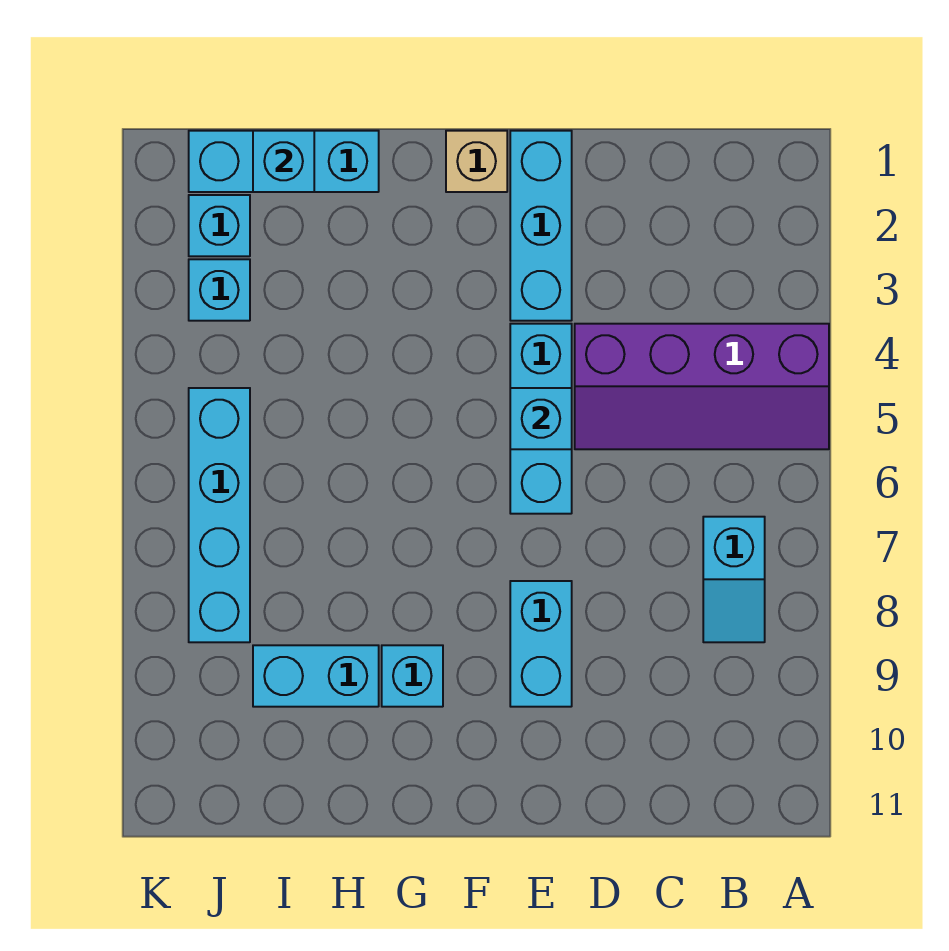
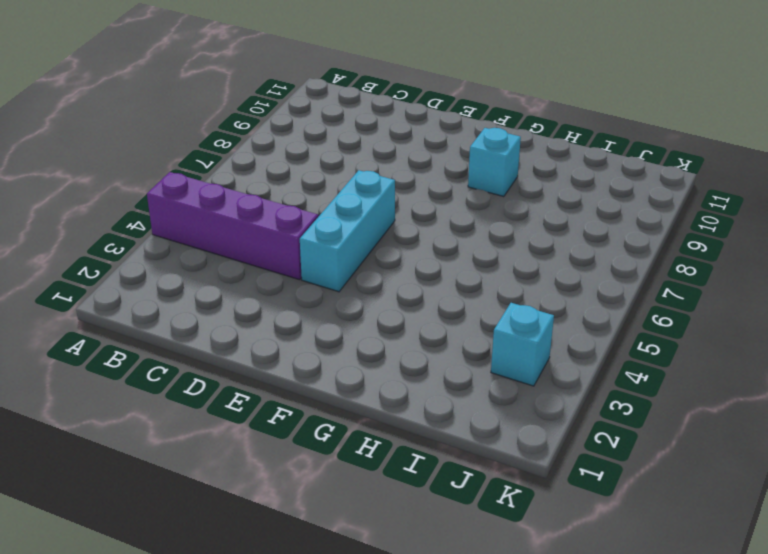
none -> cyan slope B7:B8 level 1 top 7
none -> cyan brick E1:E3 level 1
none -> cyan brick E8:E9 level 1

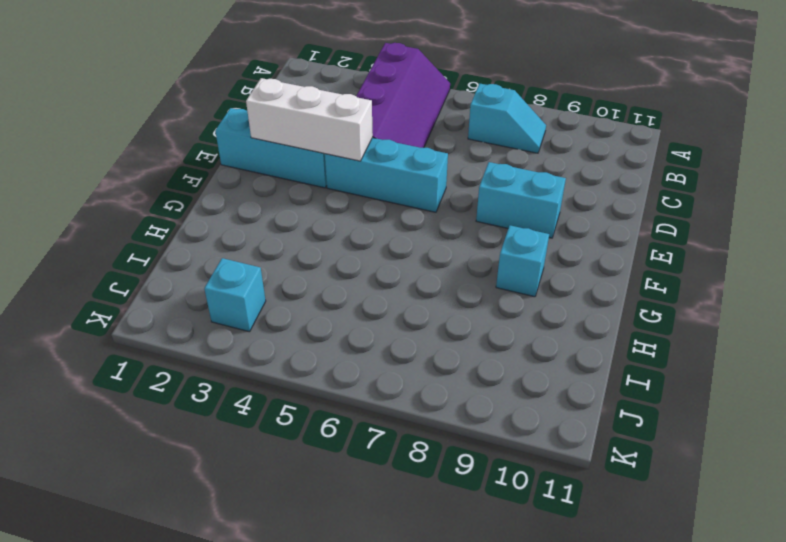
white brick E2:E4 level 2 -> none
none -> tan brick F1 level 1
none -> cyan brick H1:J1 level 1
none -> cyan brick H9:I9 level 1

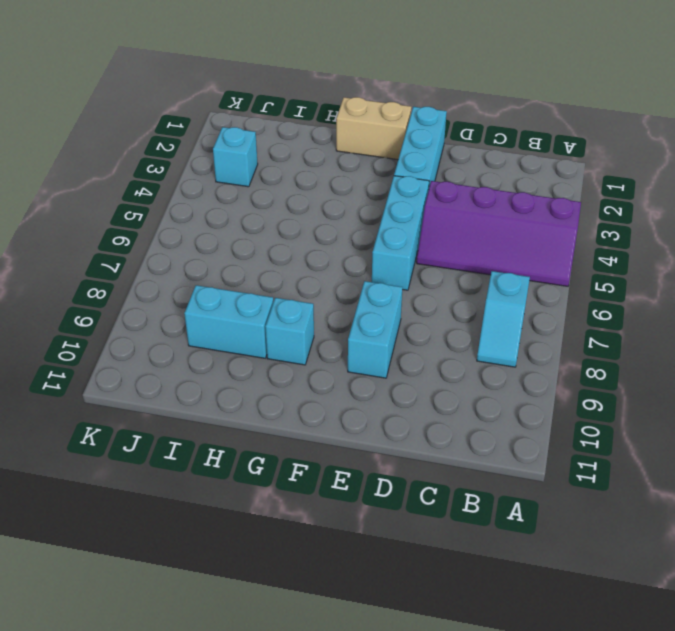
tan brick F1:G1 level 1 -> tan brick F1 level 1
none -> cyan brick H1:J1 level 1
none -> cyan brick J2 level 1
none -> cyan brick J5:J8 level 1

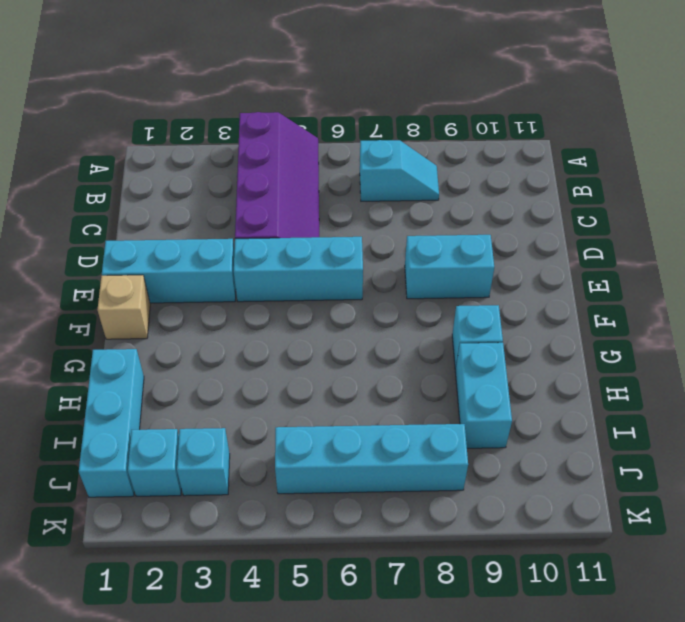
none -> cyan brick E5 level 2
none -> cyan brick I1 level 2

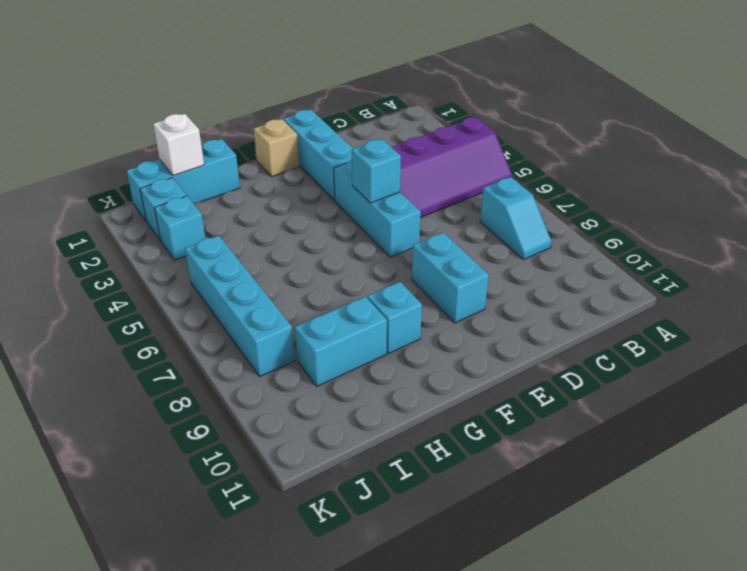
white brick I1 level 2 -> cyan brick I1 level 2

